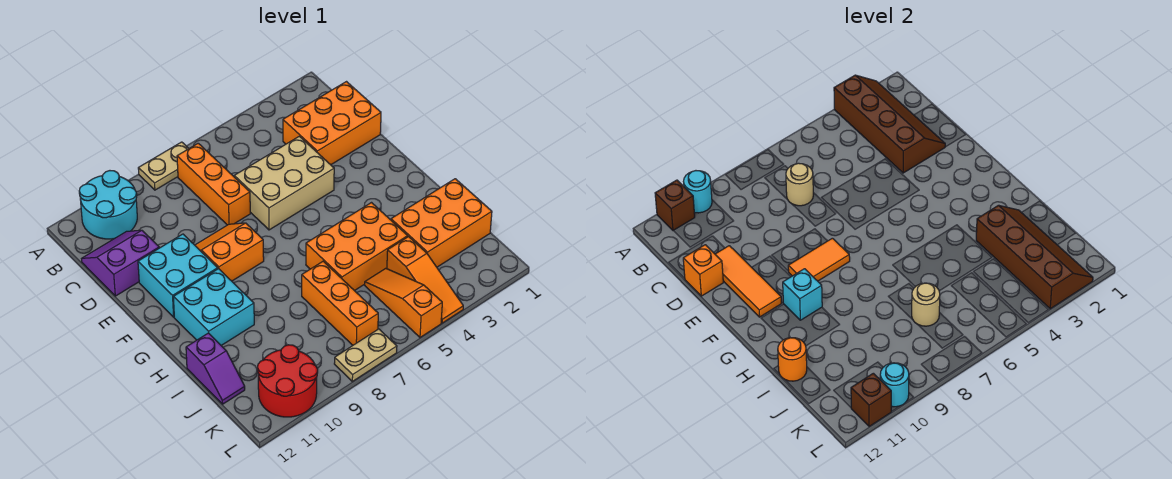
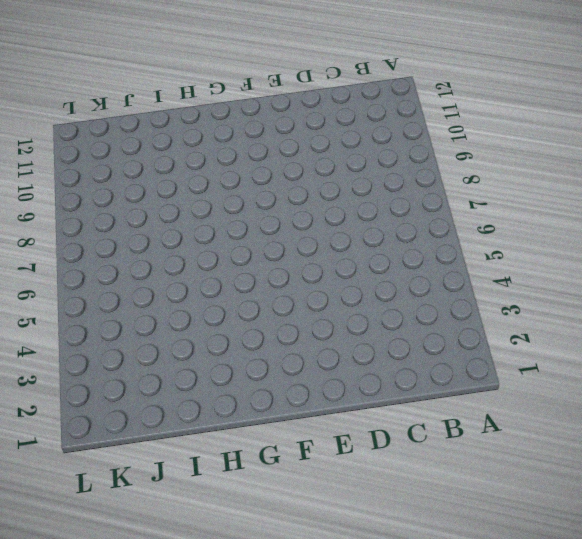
none -> tan plate A7:A8 level 1
none -> cyan round brick A10:B11 level 1
none -> orange brick B7:D7 level 1
none -> orange brick C1:D3 level 1

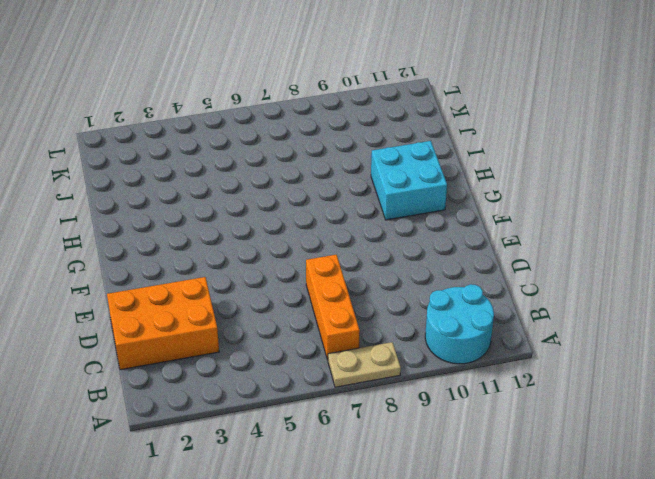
none -> purple slope C11:D12 level 1 top D
none -> tan brick D4:E6 level 1
none -> orange slope E8:F9 level 1 top F
none -> cyan brick E10:F11 level 1

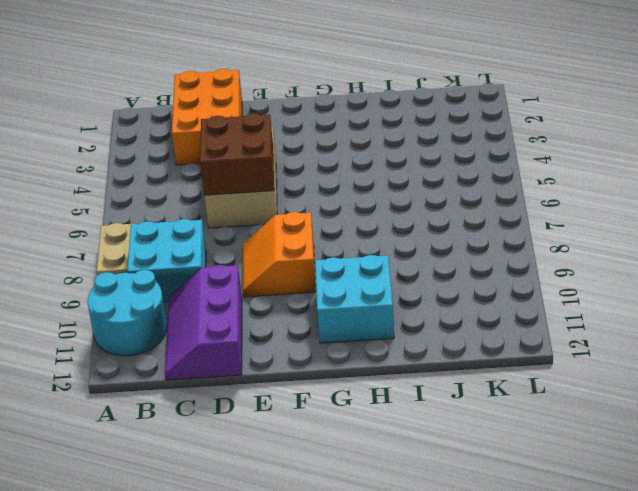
cyan brick B8:C9 level 1 -> cyan brick E10:F11 level 1
purple slope C10:D12 level 1 top D -> purple slope C11:D12 level 1 top D
brown brick D5:E6 level 2 -> none
none -> orange brick B7:D7 level 1
none -> orange brick H4:I6 level 1
none -> orange brick I1:J3 level 1
none -> orange brick I7:K7 level 1

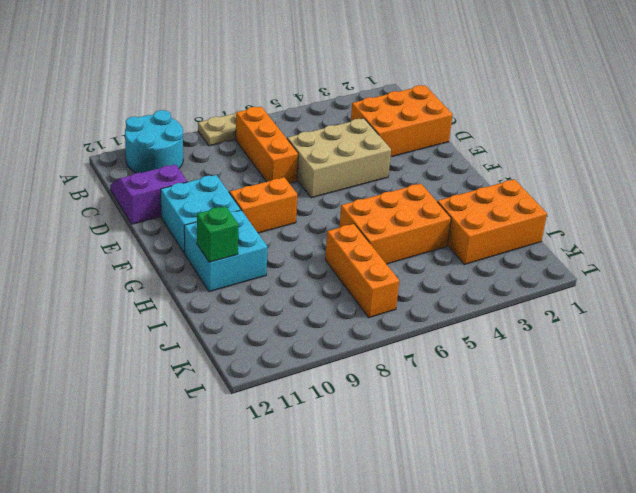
green brick H11 level 2 -> none
none -> purple slope I12:J12 level 1 top I
none -> orange slope J4:L4 level 1 top J
none -> orange slope J5:L5 level 1 top L
none -> red round brick K10:L11 level 1

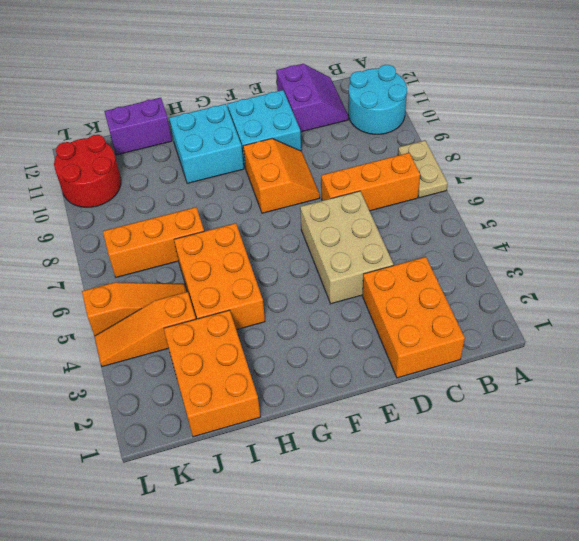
purple brick I12:J12 level 1 -> purple slope I12:J12 level 1 top I
none -> tan plate L7:L8 level 1
none -> brown slope A2:D3 level 2 top 3
none -> cyan round brick A10 level 2
none -> brown brick A11 level 2

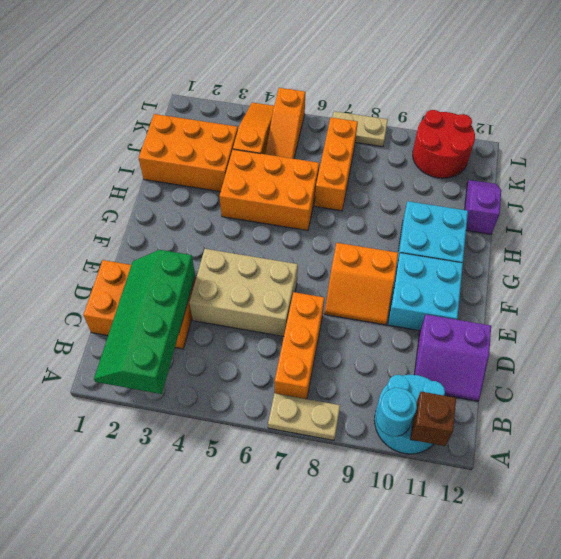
green slope A2:D3 level 2 top 3 -> brown slope A2:D3 level 2 top 3
none -> tan round brick C7 level 2
none -> orange tile D11:F11 level 2
none -> orange brick D12 level 2
none -> orange tile F8:F9 level 2

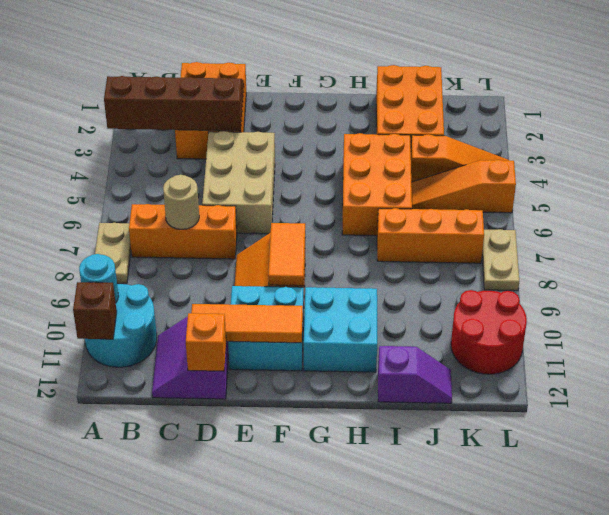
none -> cyan brick G10 level 2
none -> brown slope I2:L3 level 2 top 3
none -> orange round brick I12 level 2
none -> tan round brick J7 level 2

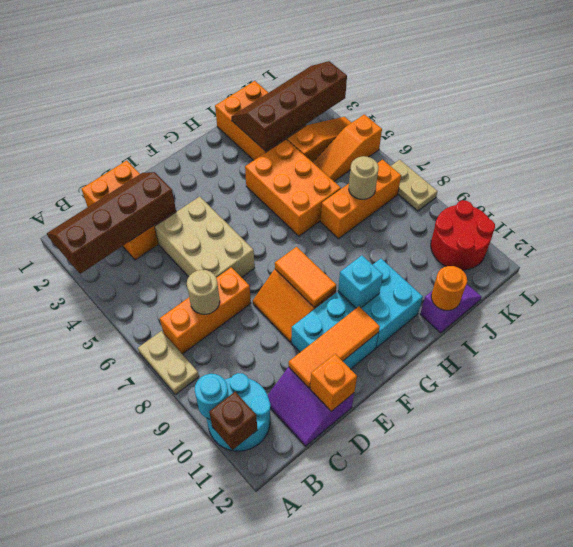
none -> cyan round brick L10 level 2
none -> brown brick L11 level 2

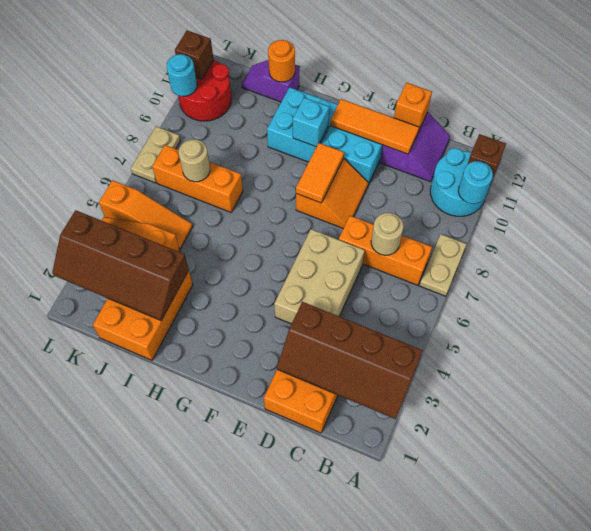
none -> orange brick H4:I6 level 1

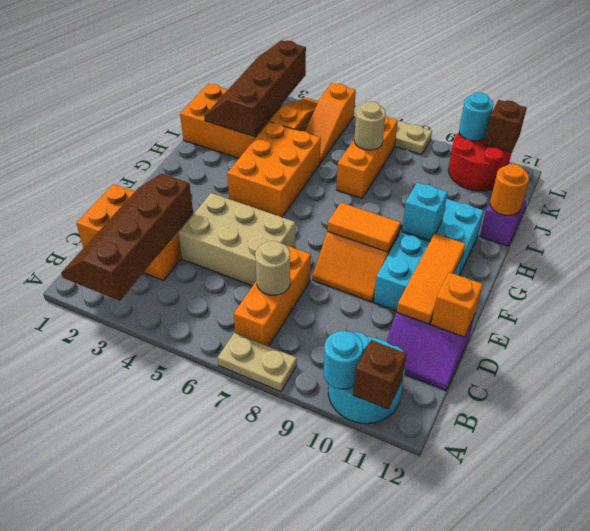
orange brick G4:I5 level 1 -> orange brick H4:I6 level 1

